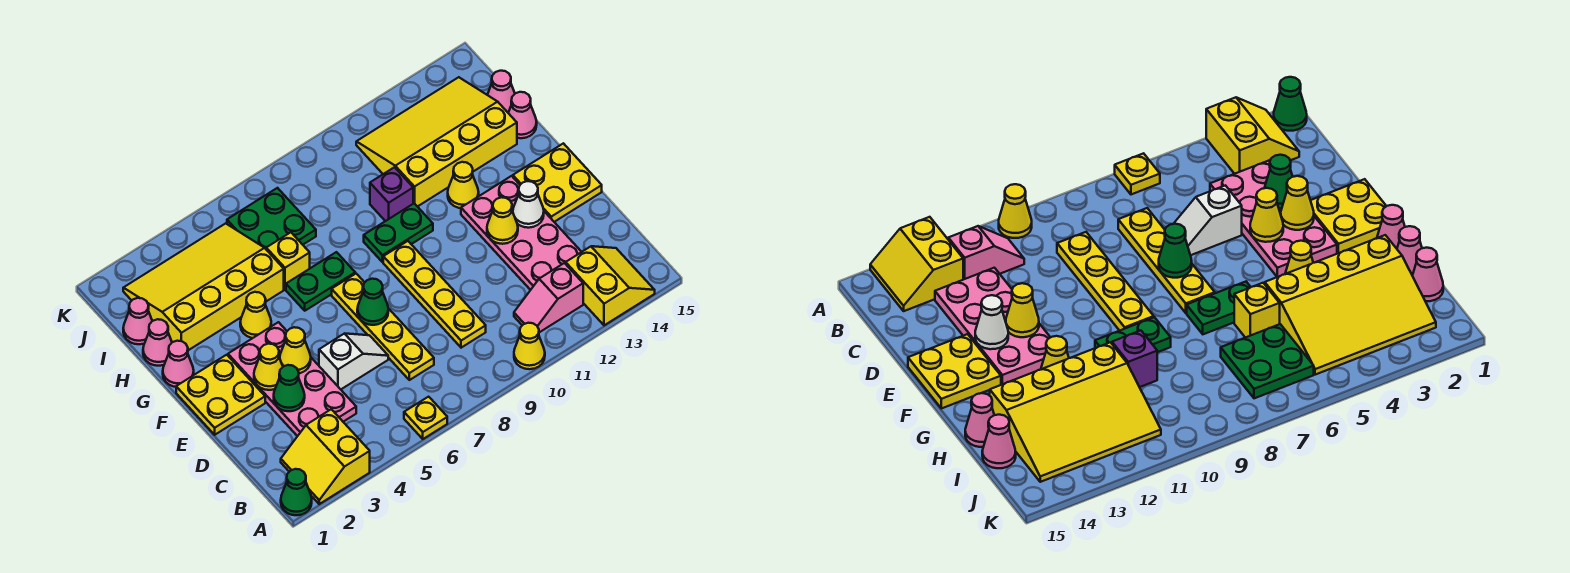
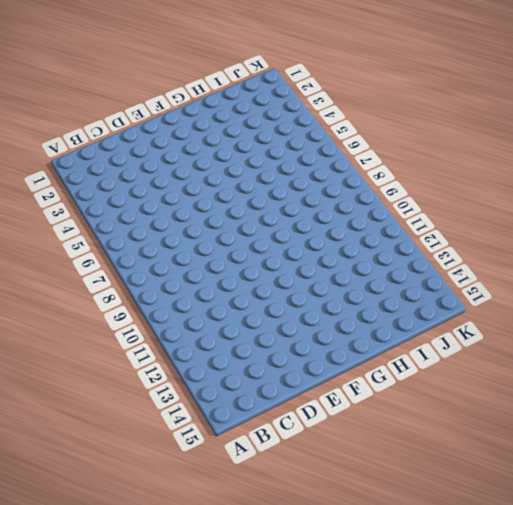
none -> green cone A1 level 1
none -> yellow slope A2:B3 level 1 top 3
none -> yellow plate A6 level 1
none -> yellow cone A10 level 1

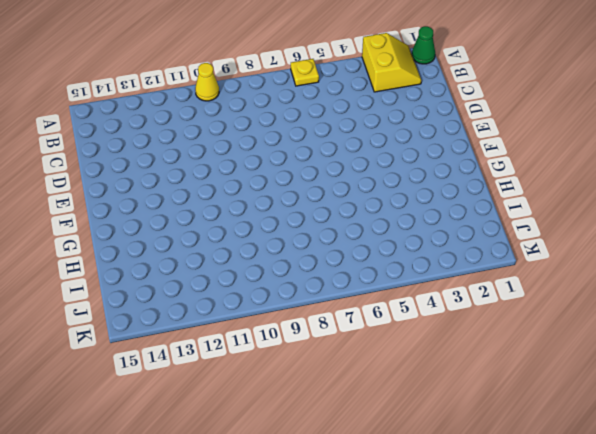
none -> yellow slope A13:B14 level 1 top 13
none -> pink slope B11:B12 level 1 top 12
none -> pink plate C3:F4 level 1
none -> yellow plate C7:F7 level 1

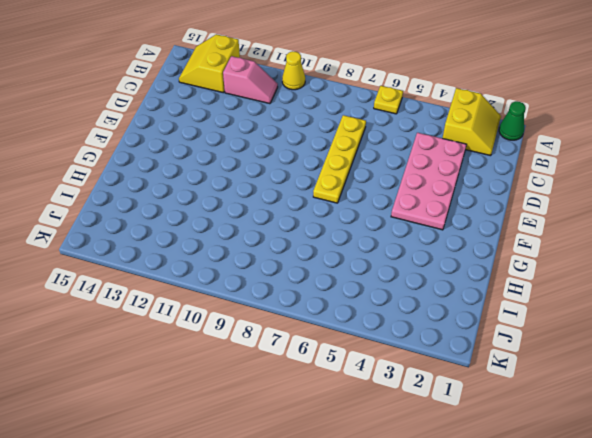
none -> yellow plate C9:F9 level 1
none -> pink plate C12:F13 level 1
none -> white slope D5:D6 level 1 top 5
none -> yellow plate E1:F2 level 1

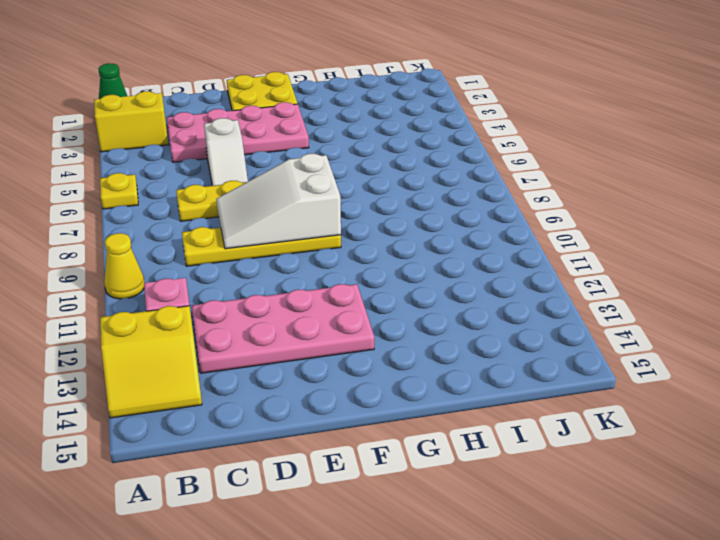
white slope D8:F9 level 2 top F -> none
none -> yellow plate E14:F15 level 1
none -> pink cone G1 level 1
none -> yellow cone G4 level 1
none -> green plate G6:G7 level 1

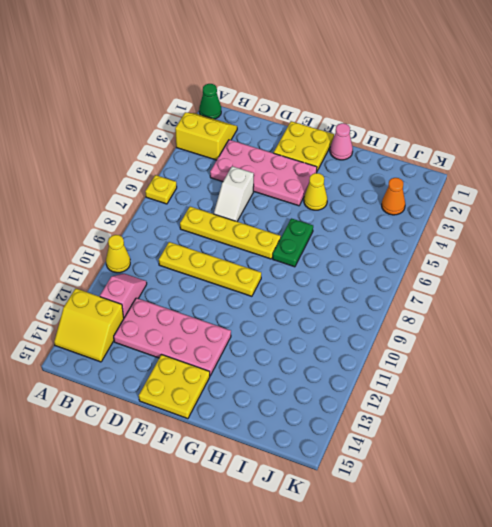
orange cone J3 level 1 -> yellow slope H2:J5 level 1 top H
none -> green plate G9:G10 level 1
none -> yellow cone G12 level 1
none -> pink cone H1 level 1
none -> yellow brick H6 level 1

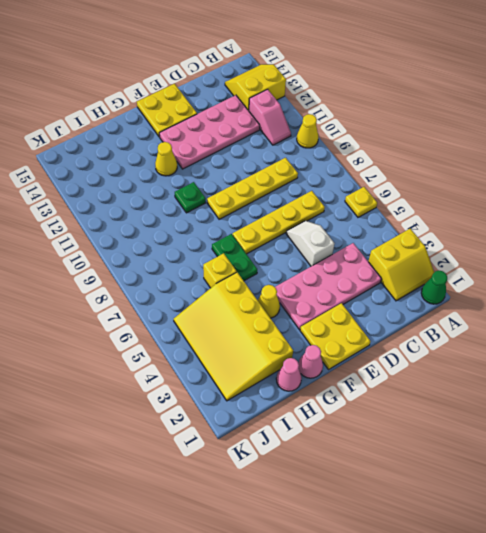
green plate G10 level 1 -> green plate G9:G10 level 1
none -> purple brick H10 level 1
none -> yellow slope H11:J14 level 1 top H
none -> pink cone H15 level 1
none -> pink cone I1 level 1

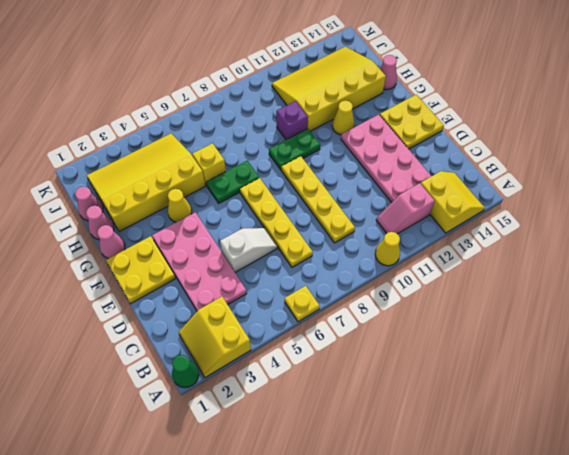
none -> green plate I6:J7 level 1
none -> pink cone I15 level 1
none -> green cone D3 level 2
none -> yellow cone E3 level 2

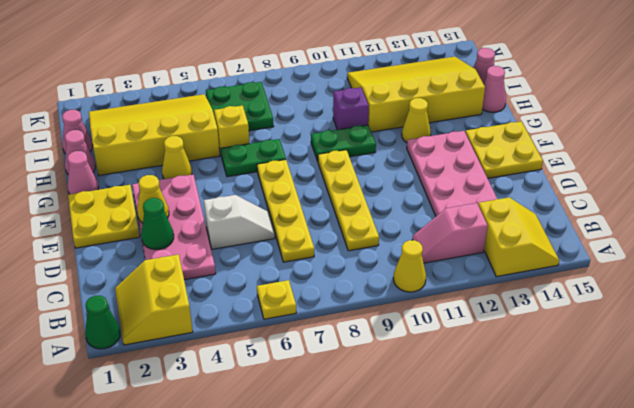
none -> yellow cone E4 level 2
none -> green cone E7 level 2
none -> yellow cone E12 level 2
none -> white cone E13 level 2

